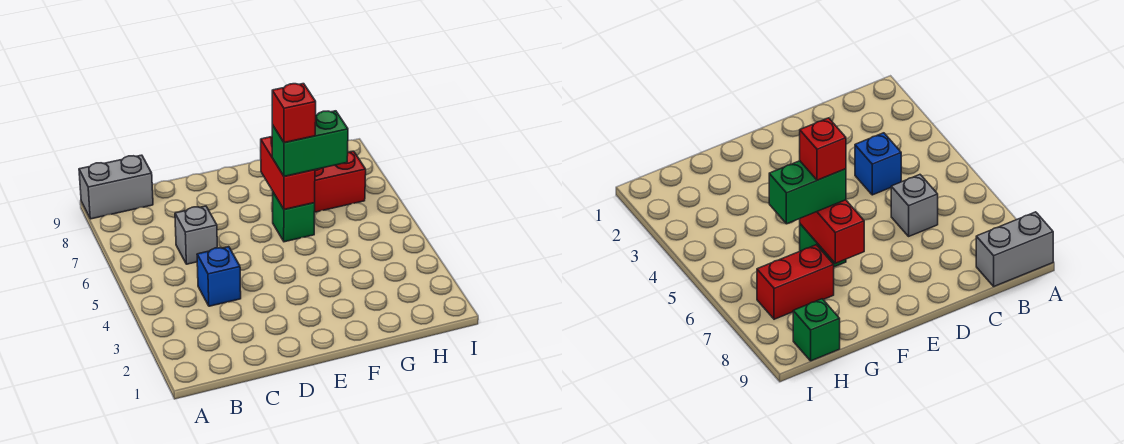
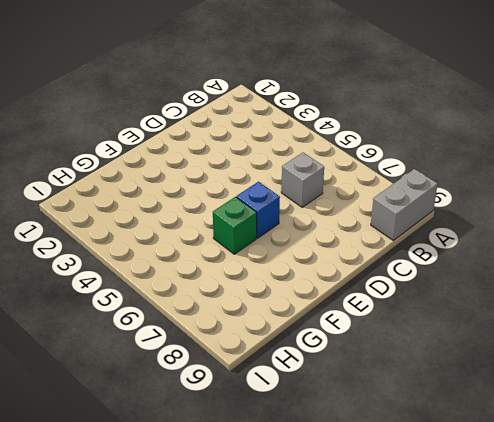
blue brick E6 level 1 -> blue brick C4 level 1
none -> red brick G7:H7 level 1
none -> green brick H9 level 1

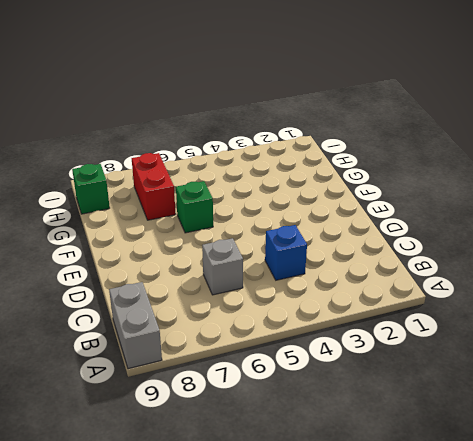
none -> red brick F6:F7 level 2
none -> green brick F6:G6 level 3

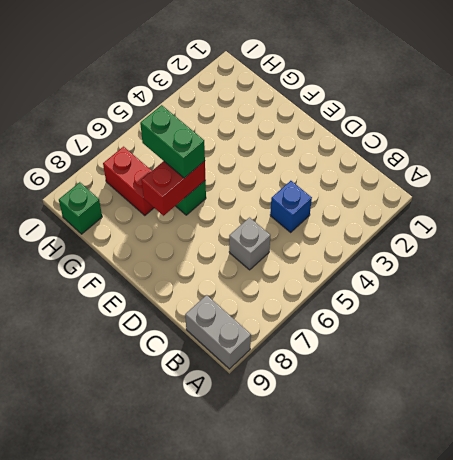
none -> red brick F6 level 4

